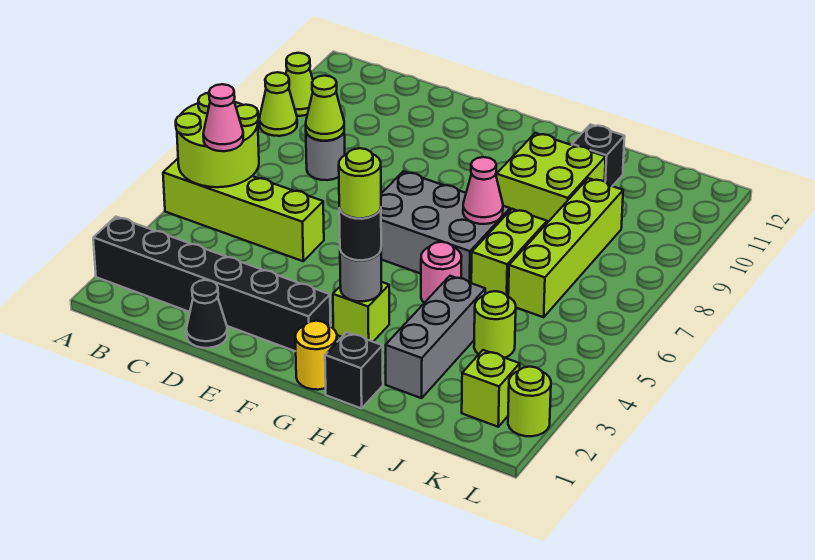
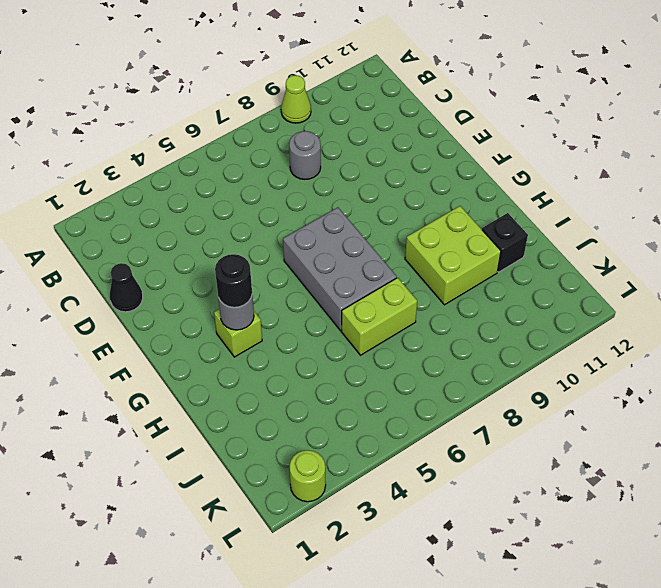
none -> black brick A2:F2 level 1
none -> lime brick A5:D5 level 1
none -> lime cone A10 level 1

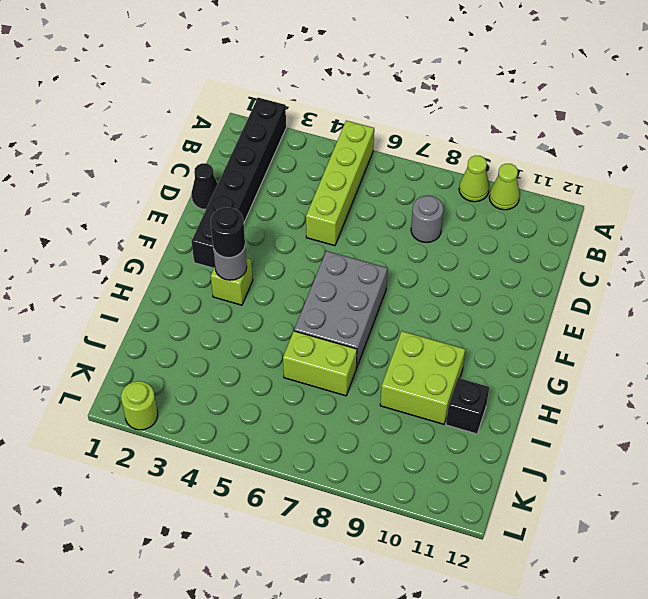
none -> yellow round brick G1 level 1
none -> black brick H1 level 1
none -> pink round brick H5 level 1

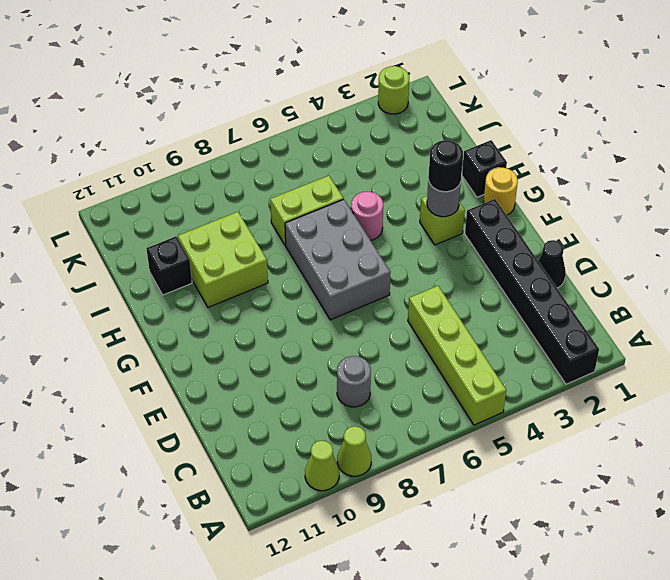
none -> grey brick I2:I4 level 1
none -> lime round brick J4 level 1
none -> lime brick J6:J9 level 1

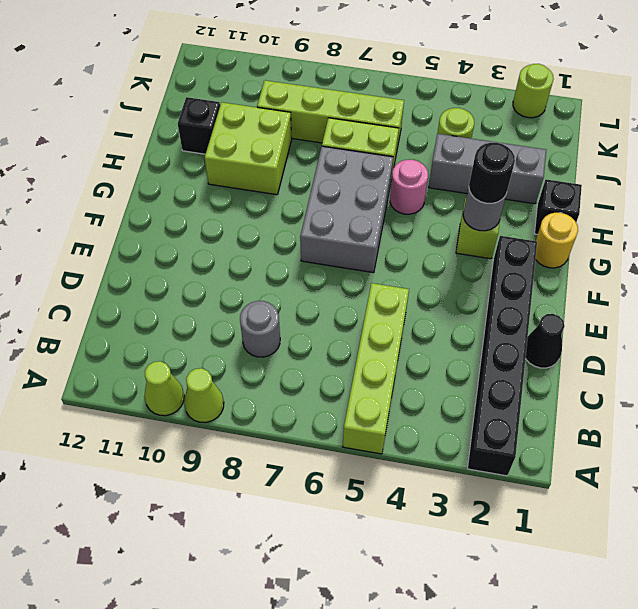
none -> lime brick K2 level 1
none -> lime round brick A5:B6 level 2
none -> lime cone C8 level 2

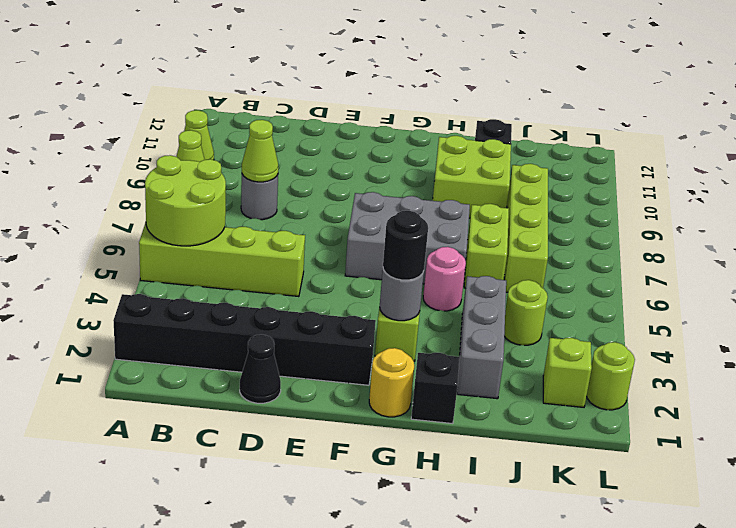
none -> pink cone H7 level 2
none -> pink cone B5 level 3
none -> lime round brick G3 level 4

